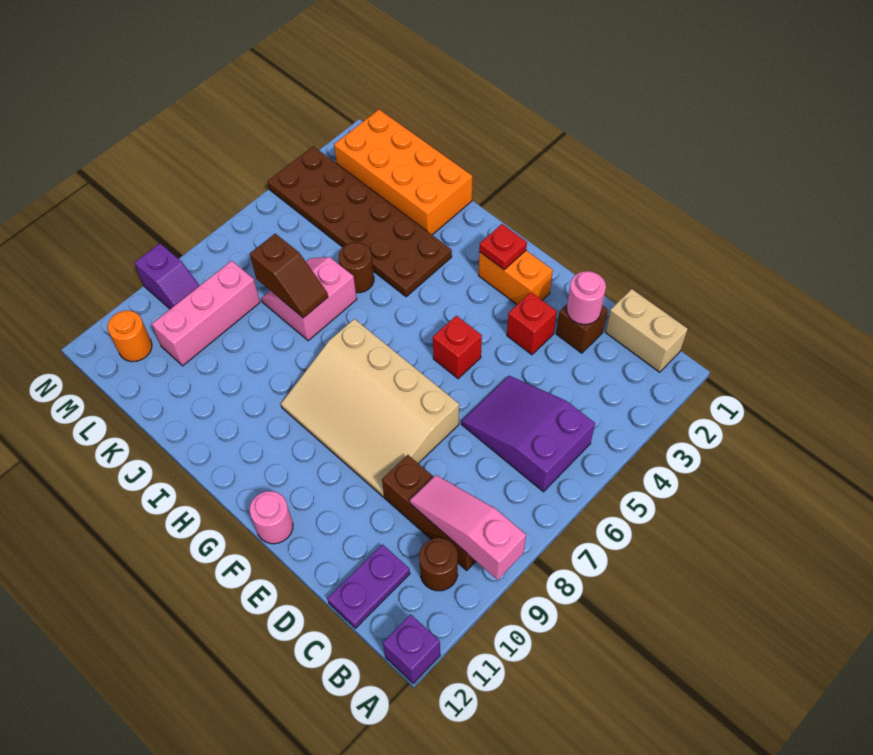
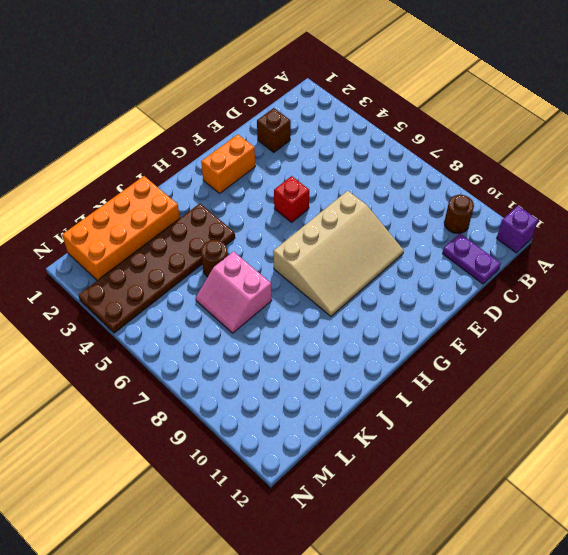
none -> tan brick B1:C1 level 1
none -> purple slope B5:D6 level 1 top B
none -> brown brick B9:D9 level 1

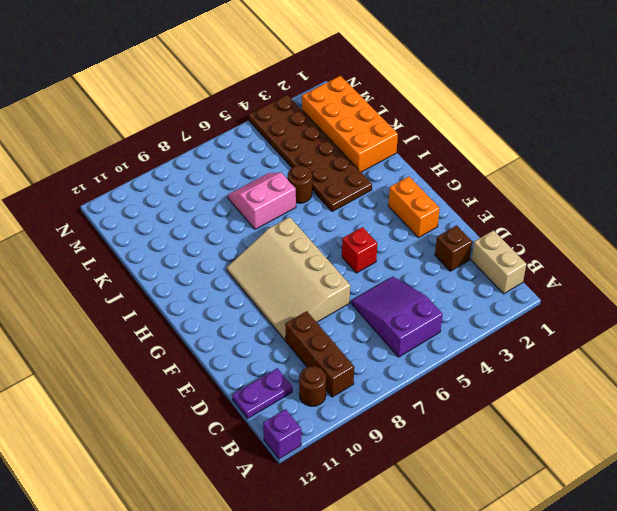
none -> red brick E3 level 1
none -> pink round brick F12 level 1
none -> pink brick L8:L10 level 1

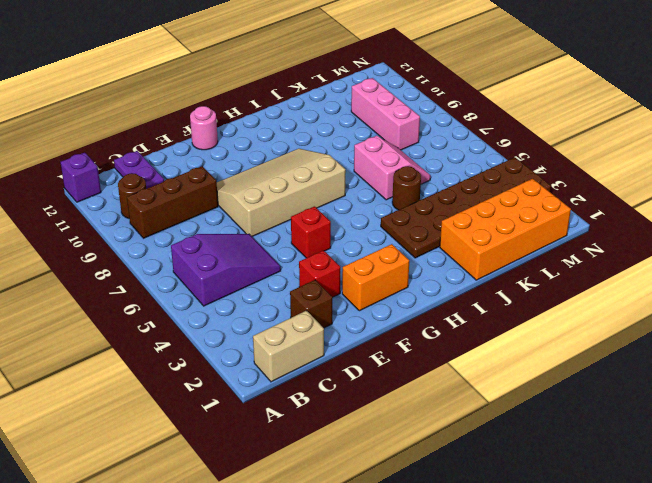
none -> purple slope M9:N9 level 1 top N
none -> orange round brick M11 level 1
none -> pink slope A9:C9 level 2 top A

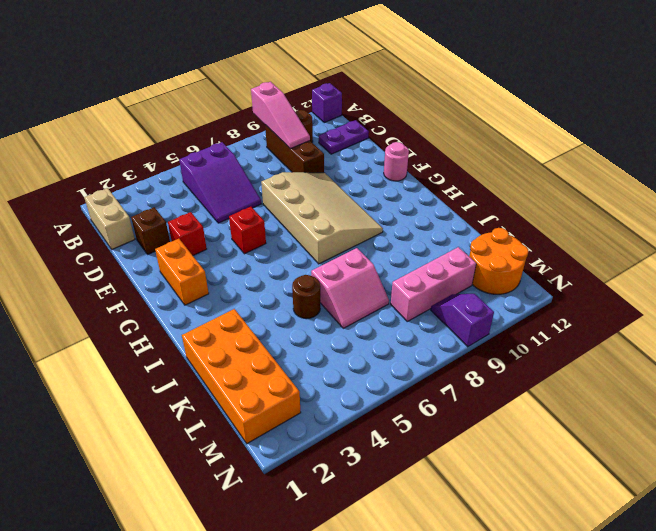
orange round brick L11:M12 level 1 -> orange round brick M11 level 1
none -> brown plate I3:N4 level 1
none -> pink round brick D2 level 2
none -> red plate G2 level 2

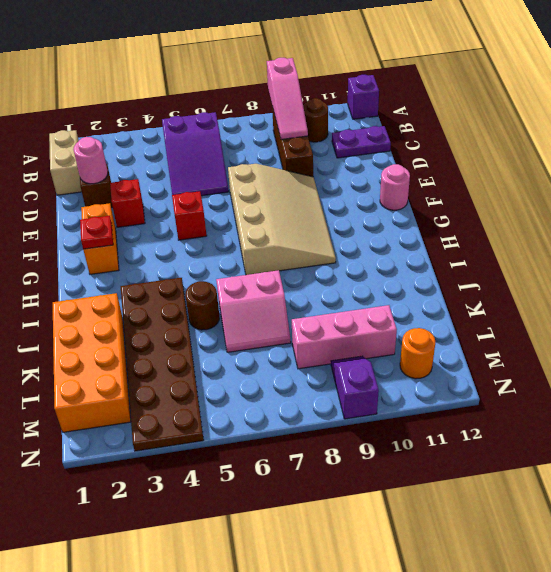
none -> brown slope J7:K7 level 2 top K

